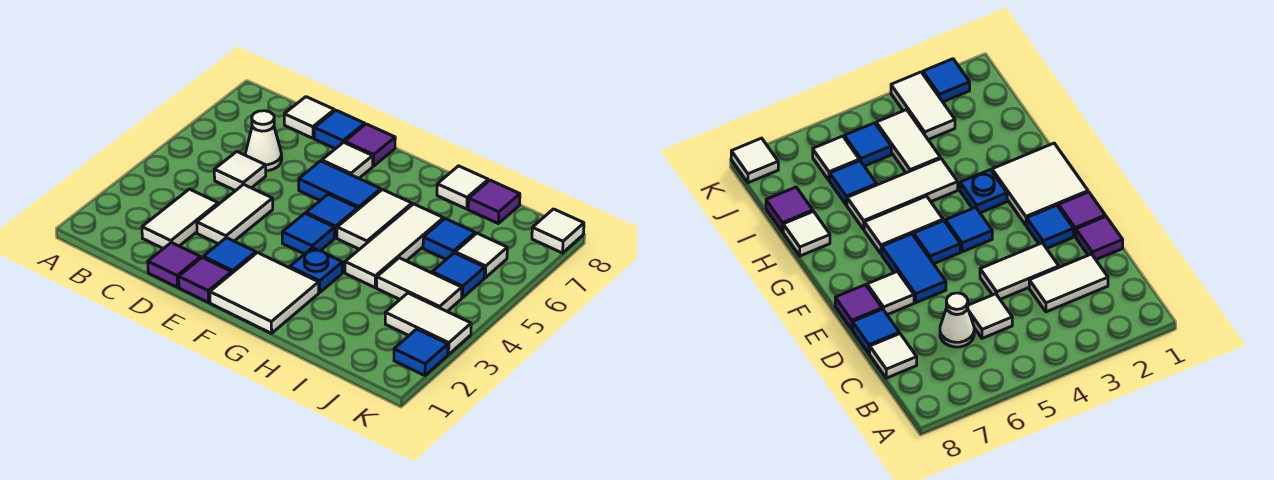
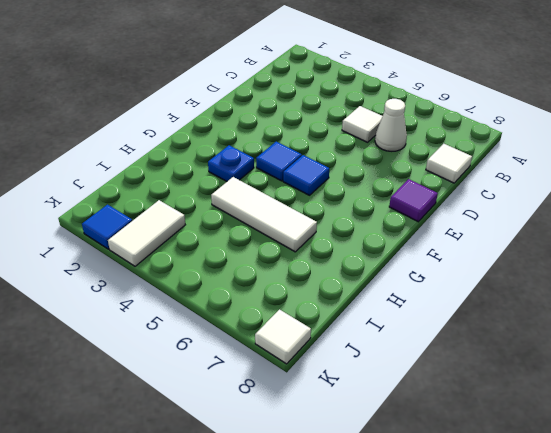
none -> white tile C2:C3 level 1
none -> purple tile D1 level 1
none -> white tile D3:D4 level 1

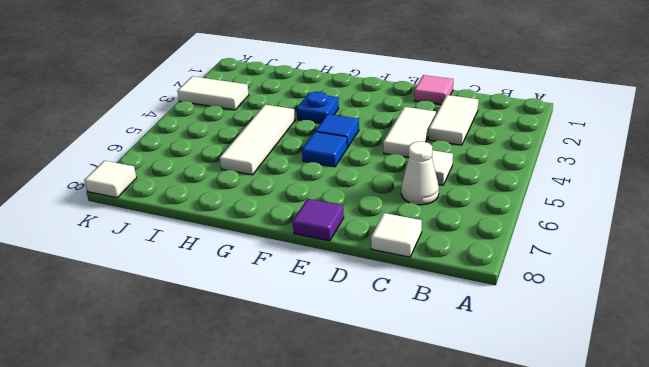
pink tile D1 level 1 -> purple tile D1 level 1
none -> blue tile D8 level 1
none -> purple tile E1 level 1
none -> blue tile E2 level 1

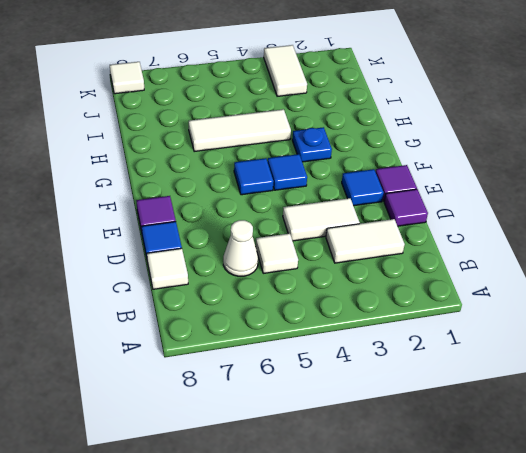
none -> blue tile E6:F6 level 1
none -> white tile E7 level 1
none -> white tile F1:G2 level 1

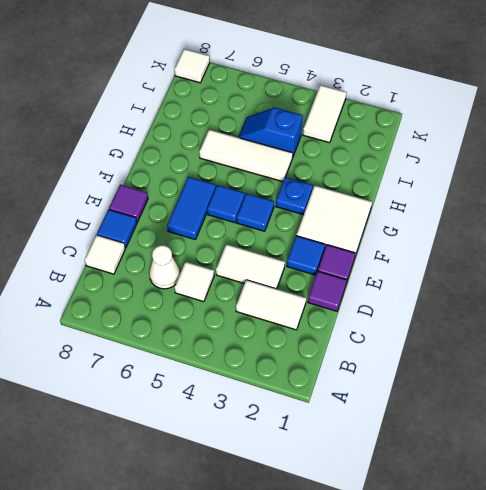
blue slope I4:I5 level 1 top 4 -> white tile I4:J4 level 1
none -> white tile E7 level 1
none -> white tile G5:G6 level 1
none -> white tile H8 level 1

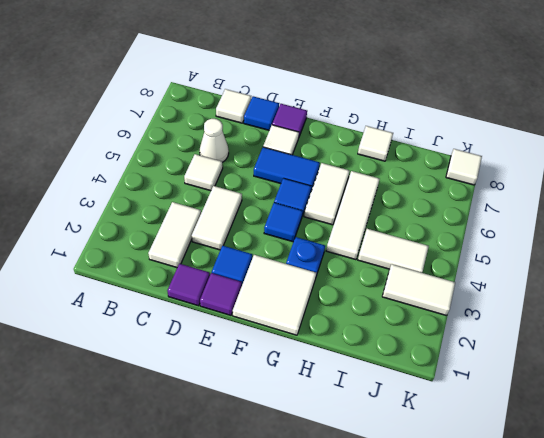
none -> blue tile I6 level 1
none -> purple tile I8 level 1
none -> blue tile J5 level 1

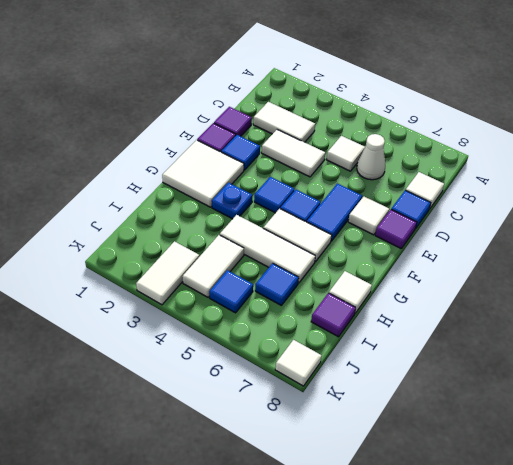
none -> white tile J6 level 1
none -> blue tile K2 level 1

